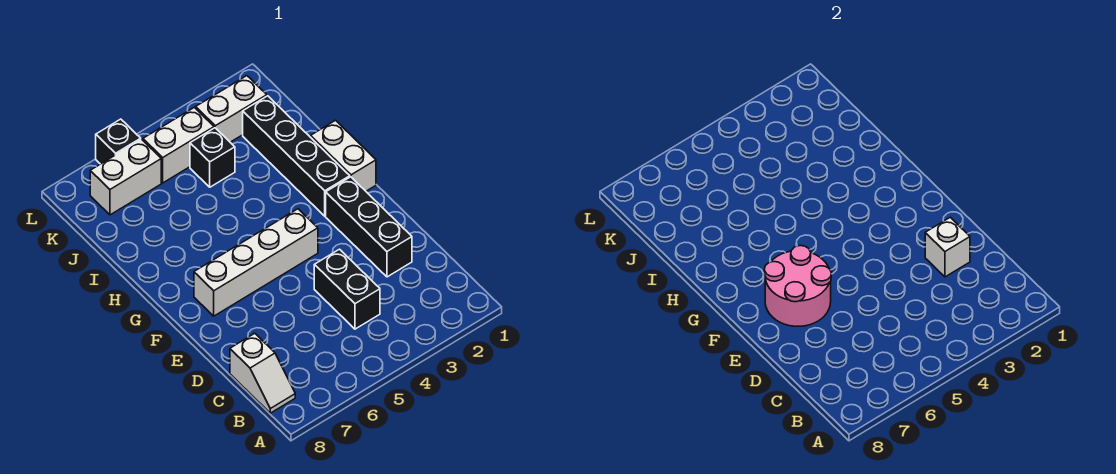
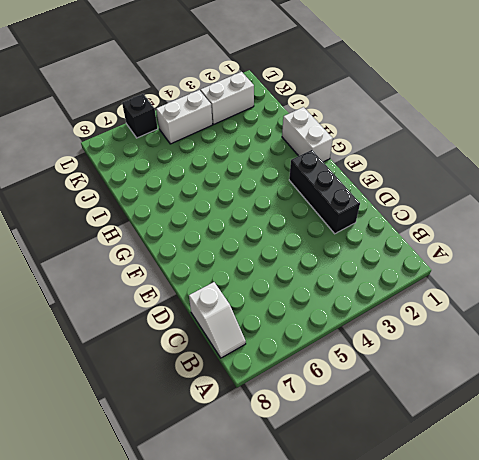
none -> black brick C4:D4 level 1
none -> white brick F4:F7 level 1
none -> black brick G2:J2 level 1

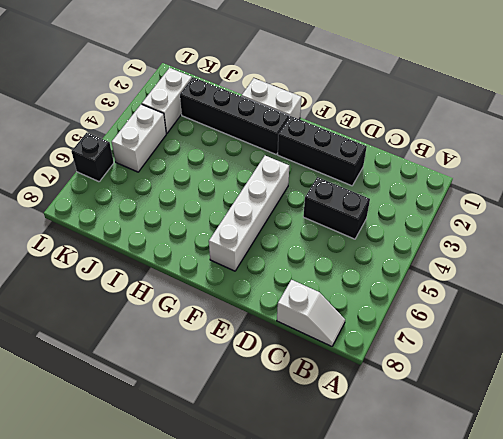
none -> black brick J4 level 1
none -> white brick K6:K7 level 1
none -> white brick D2 level 2

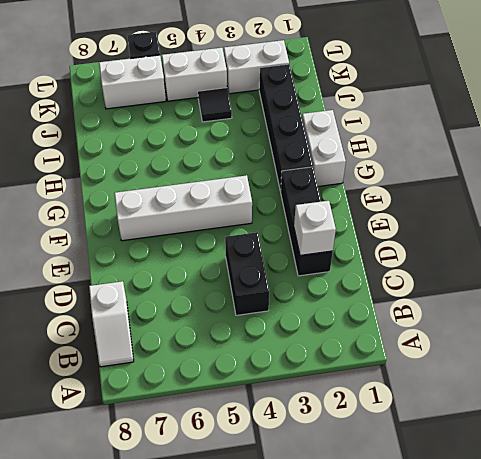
black tile J4 level 1 -> black brick J4 level 1
none -> pink round brick E6:F7 level 2

